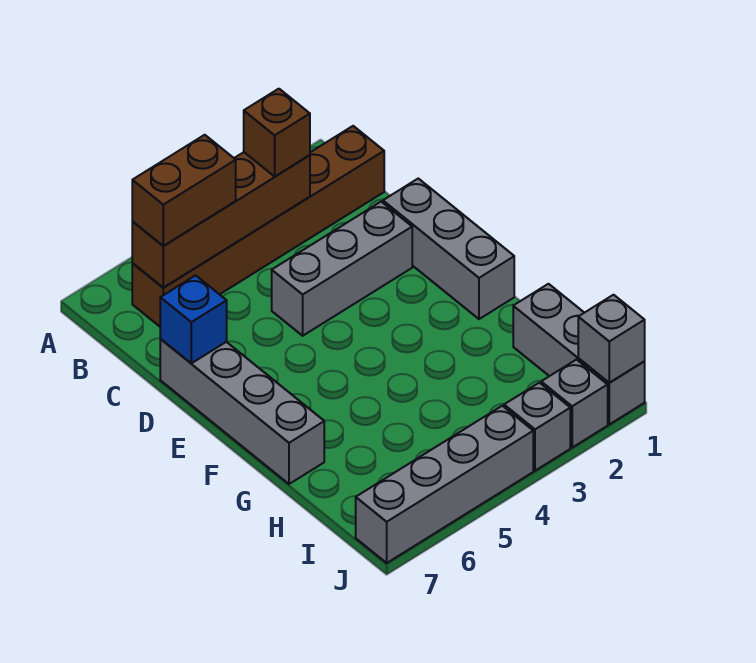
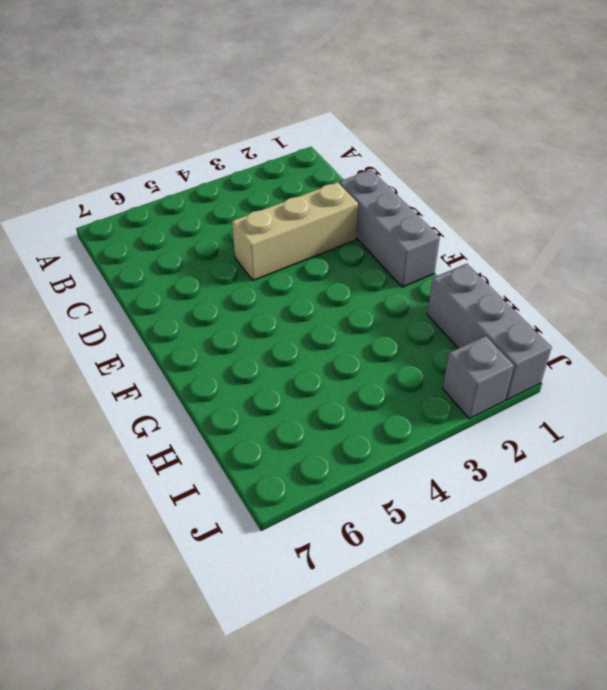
tan brick D2:D4 level 1 -> grey brick D2:D4 level 1
none -> brown brick B1:B6 level 1
none -> grey brick D7:G7 level 1
none -> grey brick J3 level 1

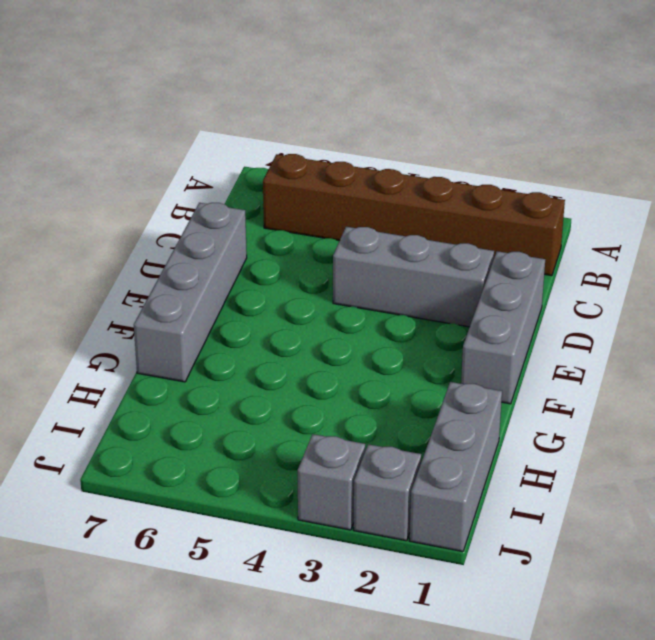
none -> grey brick J4:J7 level 1
none -> brown brick B3:B6 level 2
none -> blue brick D7 level 2

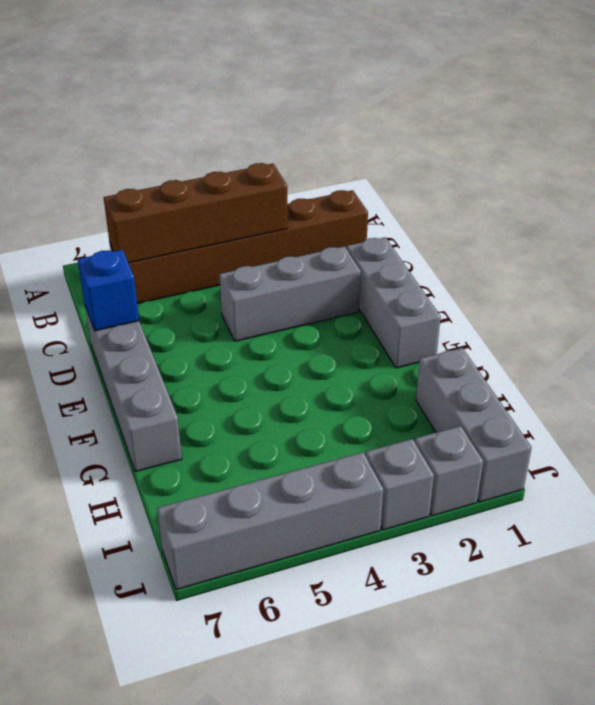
none -> grey brick J1 level 2
none -> brown brick B3 level 3
none -> brown brick B5:B6 level 3

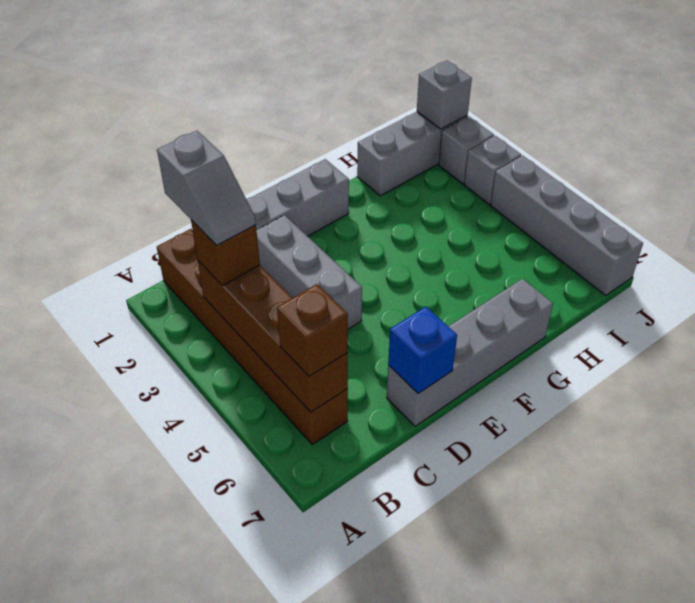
grey slope B2:B3 level 4 top 2 -> none
brown brick B6 level 3 -> brown brick B5:B6 level 3

